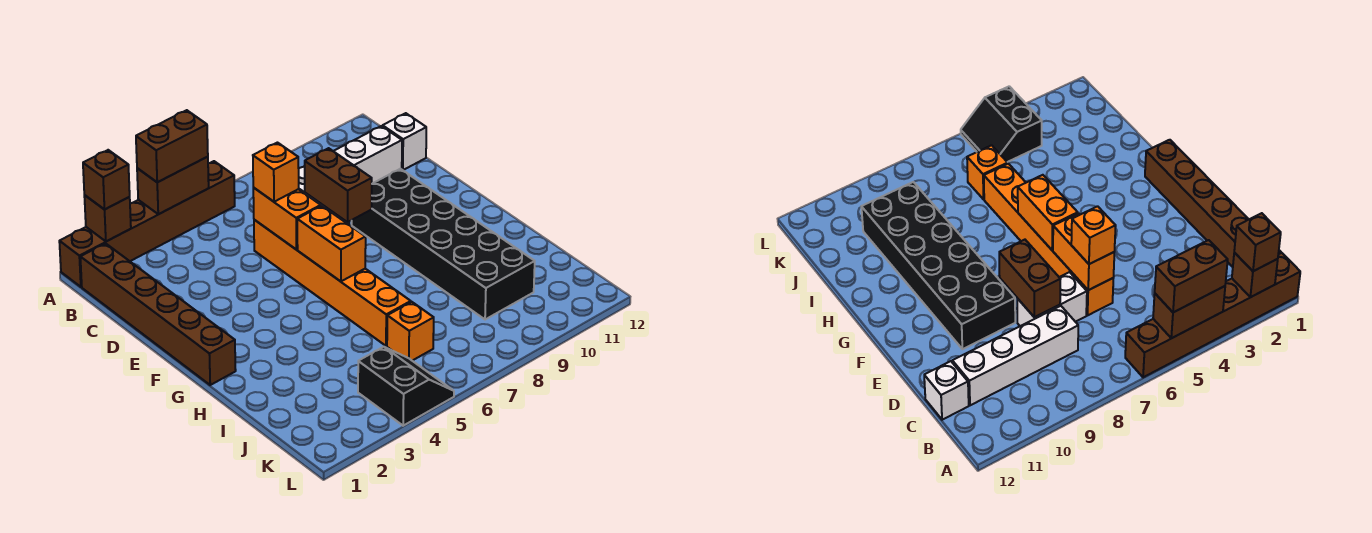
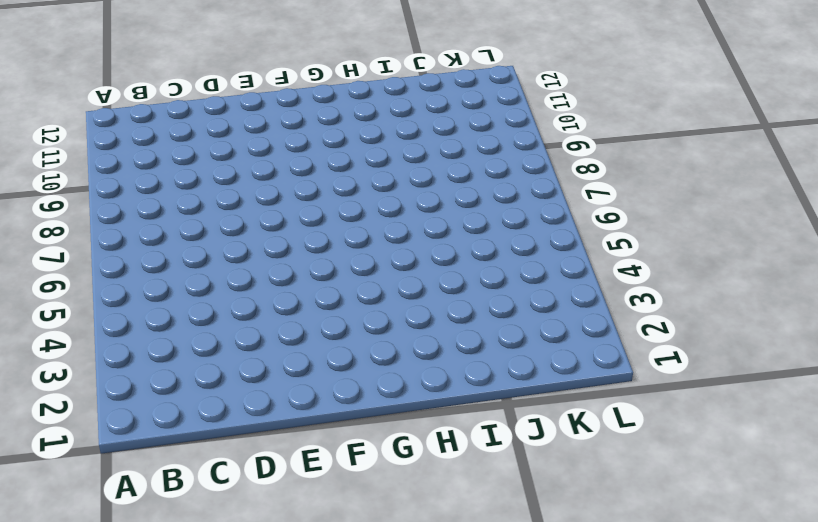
none -> brown brick A1:A6 level 1
none -> brown brick B1:G1 level 1
none -> white brick C8:C11 level 1

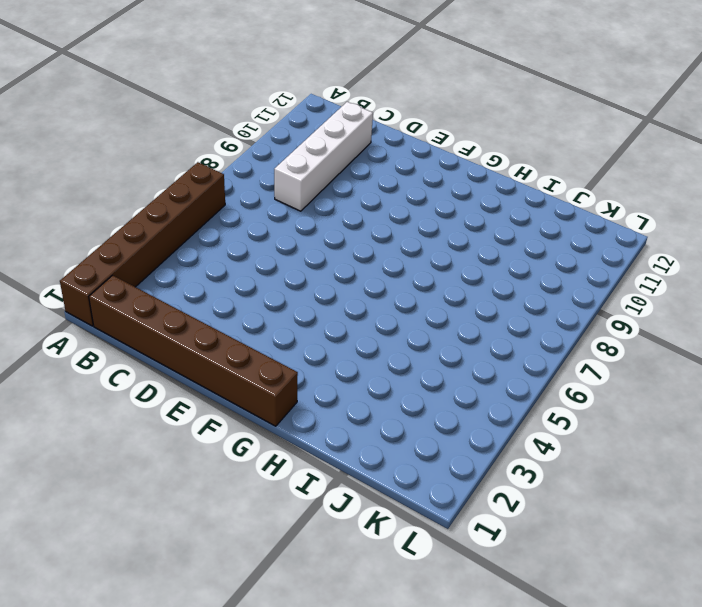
none -> white brick C12 level 1
none -> orange brick D6:I6 level 1
none -> white brick D7:D8 level 1

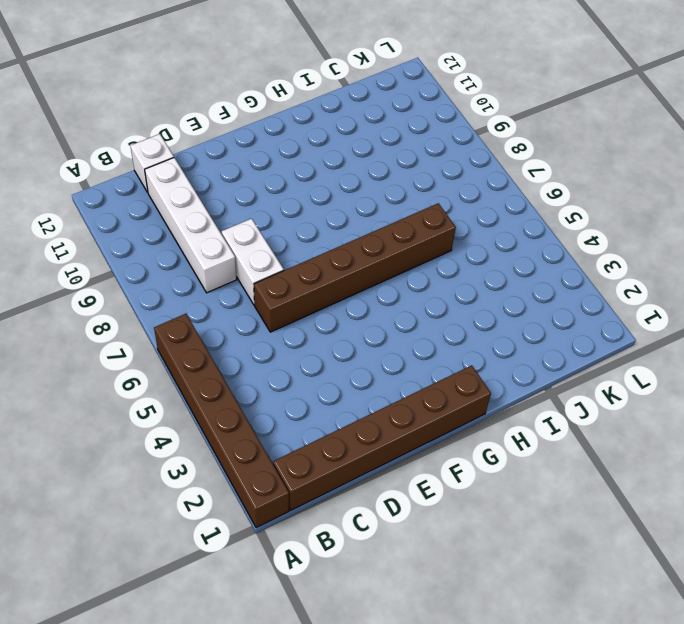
brown brick D6:I6 level 1 -> orange brick D6:I6 level 1
none -> black brick E9:J10 level 1
none -> orange brick J6 level 1
none -> black slope K4:L5 level 1 top 4

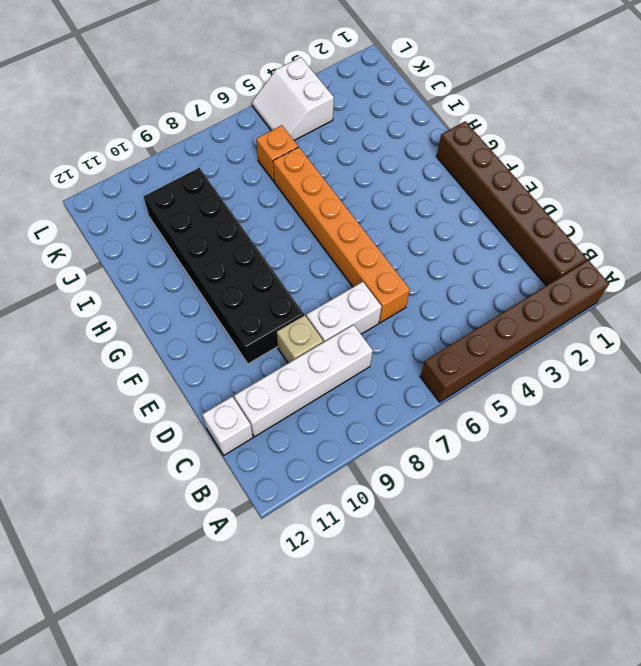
tan brick D9 level 1 -> none
white slope K4:L5 level 1 top 4 -> black slope K4:L5 level 1 top 4
none -> brown brick A2 level 2
none -> brown brick A4:A5 level 2
none -> orange brick D6:E6 level 2

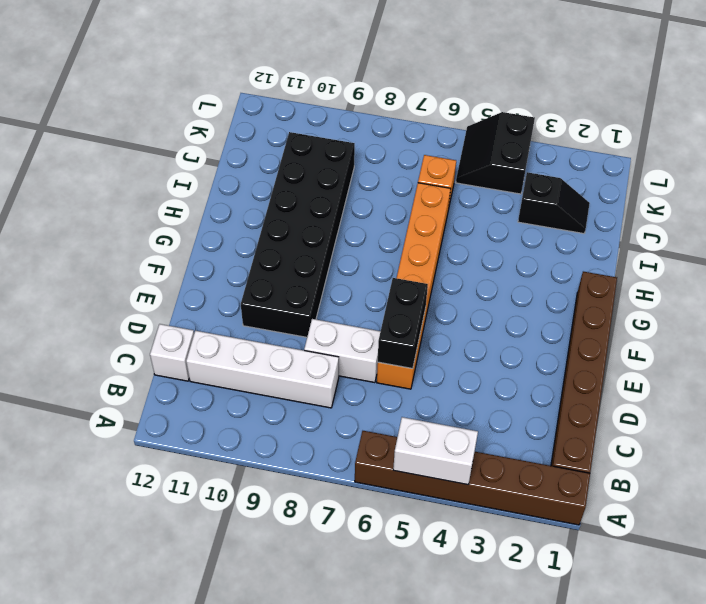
white brick A4:A5 level 2 -> brown brick A4:A5 level 2
black brick D6:E6 level 2 -> orange brick D6:E6 level 2
black slope J2:J3 level 1 top 3 -> none
none -> brown brick A2 level 2
none -> brown brick D8:E8 level 2
none -> orange brick F6:G6 level 2

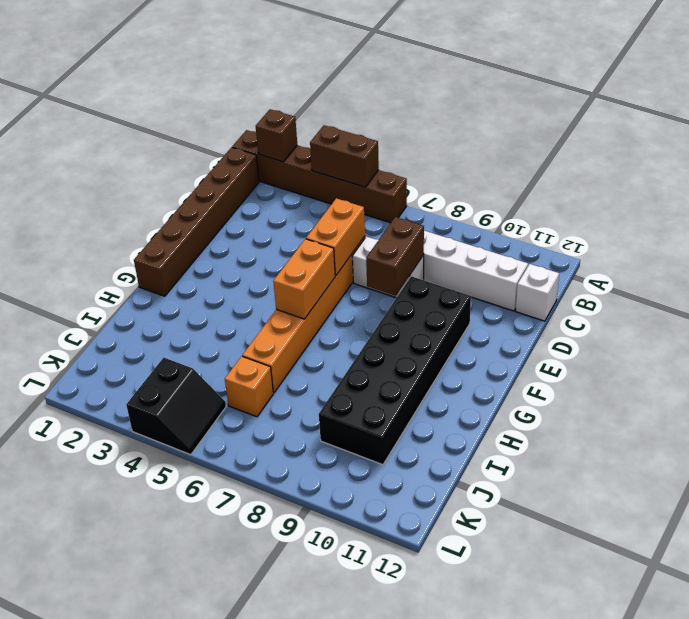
none -> brown brick A2 level 3
none -> brown brick A4:A5 level 3
none -> orange brick D6 level 3

